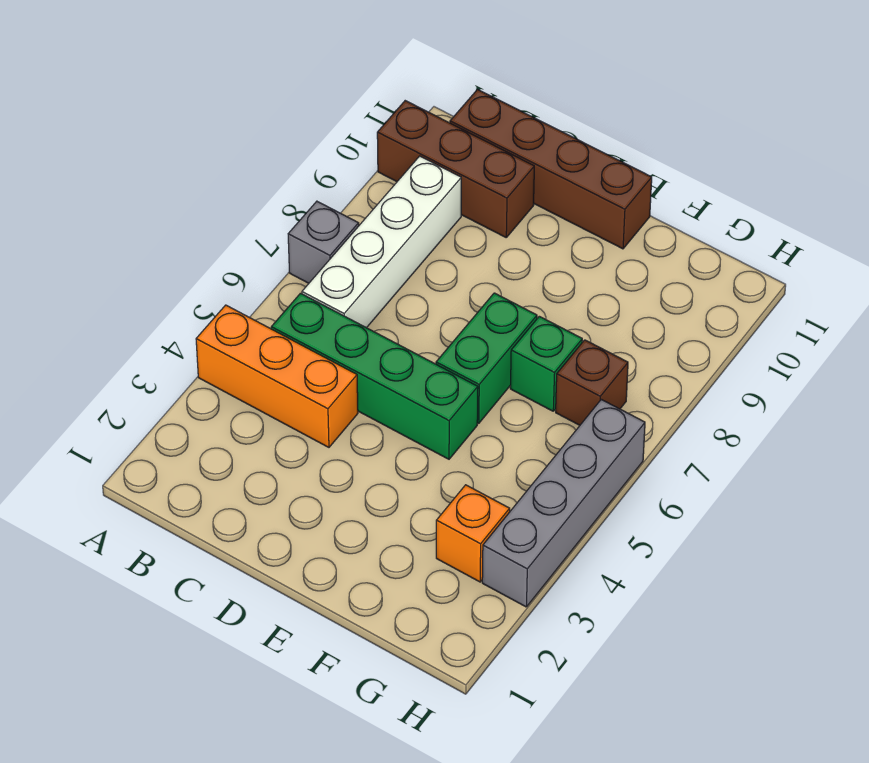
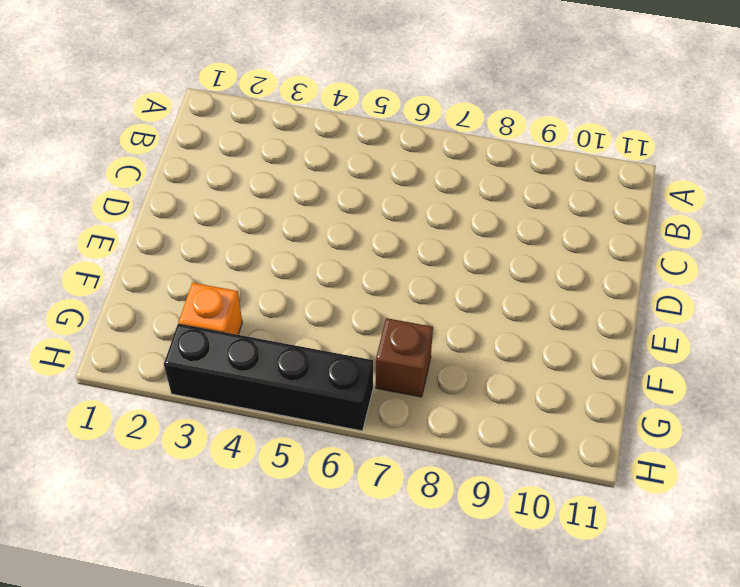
black brick H3:H6 level 1 -> grey brick H3:H6 level 1
none -> orange brick A4:C4 level 1
none -> grey brick A7 level 1

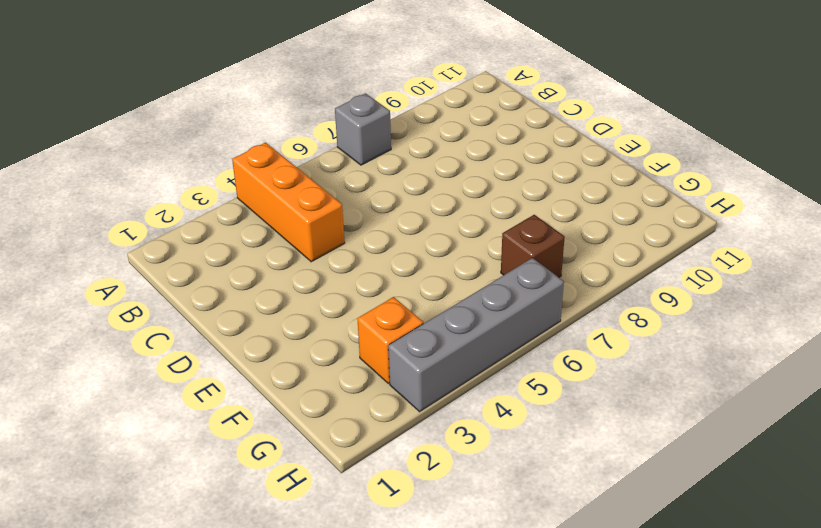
none -> brown brick A10:C10 level 1
none -> green brick B5:E5 level 1

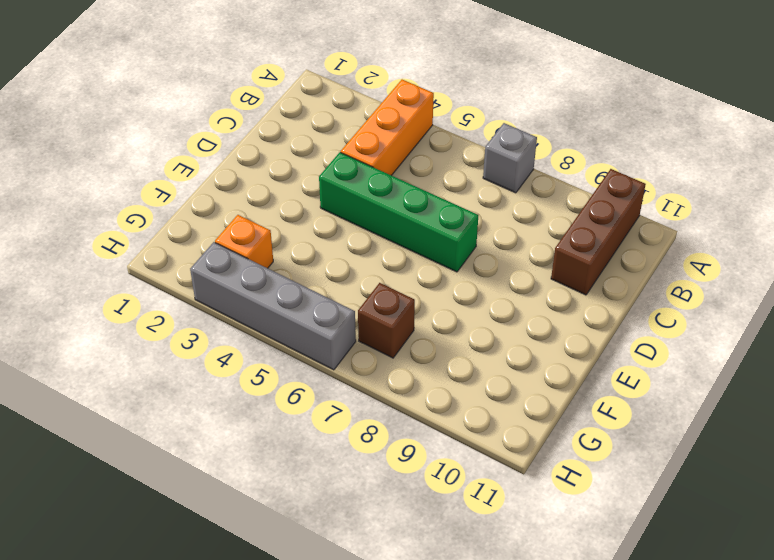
green brick D4:D7 level 1 -> green brick B5:E5 level 1
none -> white brick B6:B9 level 1
none -> brown brick B11:E11 level 1

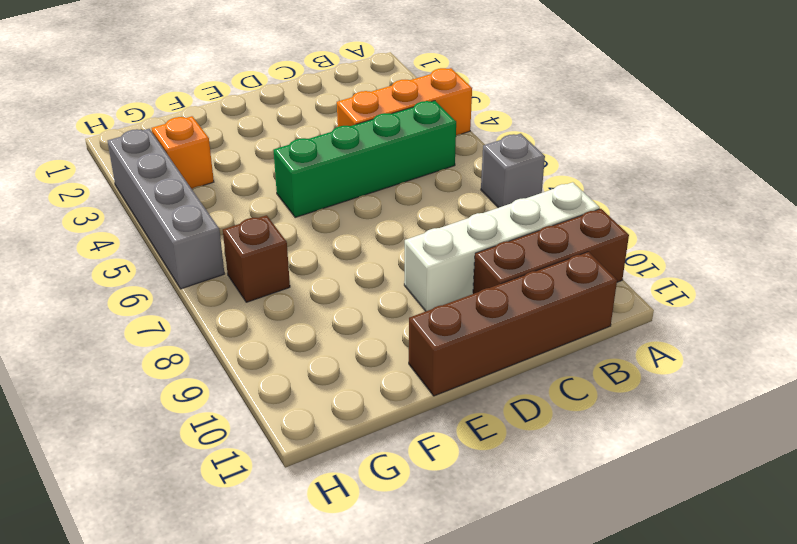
white brick A9:D9 level 1 -> white brick B6:B9 level 1
none -> green brick E6:E7 level 1
none -> green brick F7 level 1

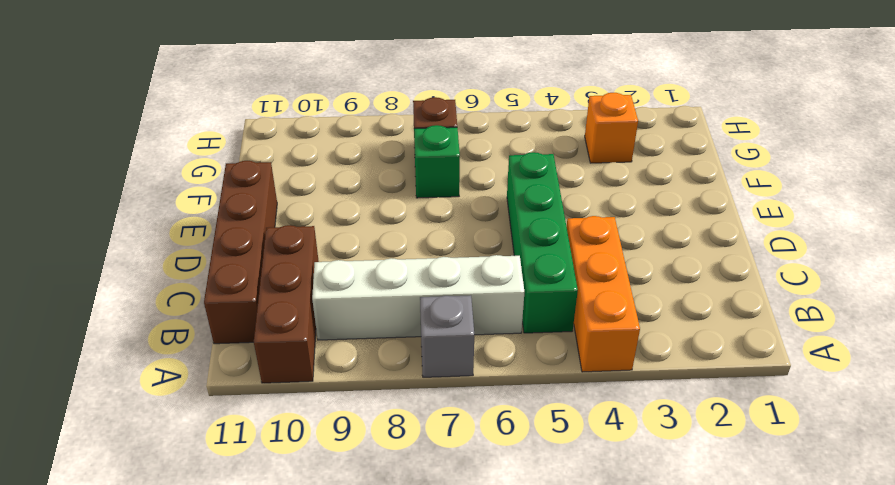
none -> green brick E6:E7 level 1
none -> grey brick H3:H6 level 1

